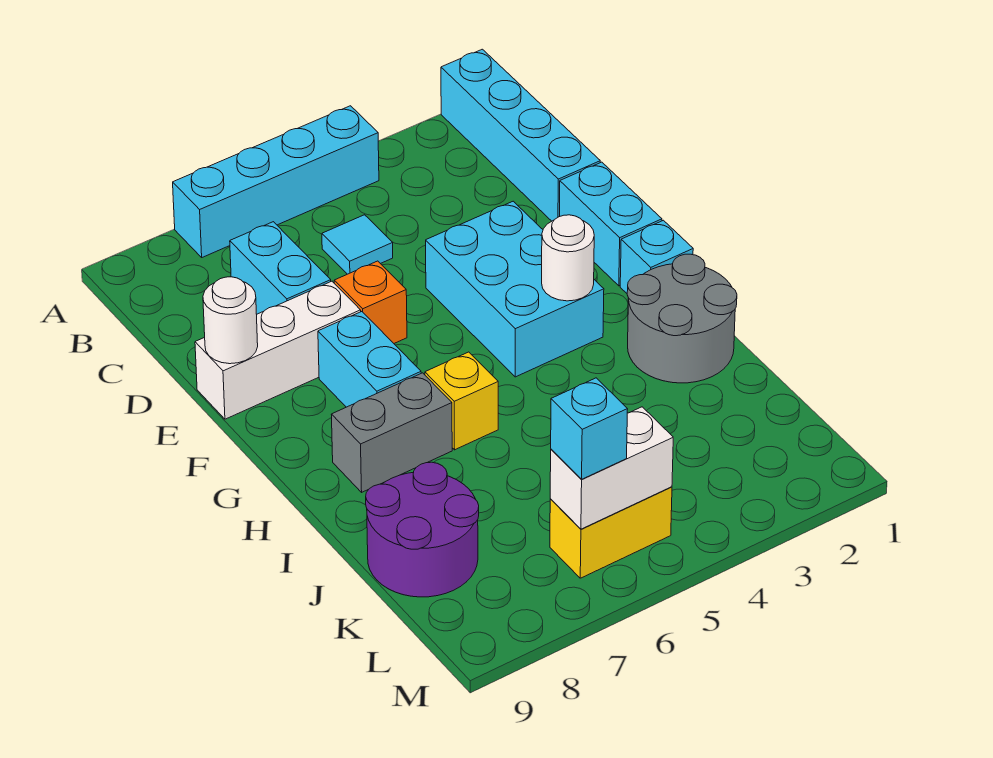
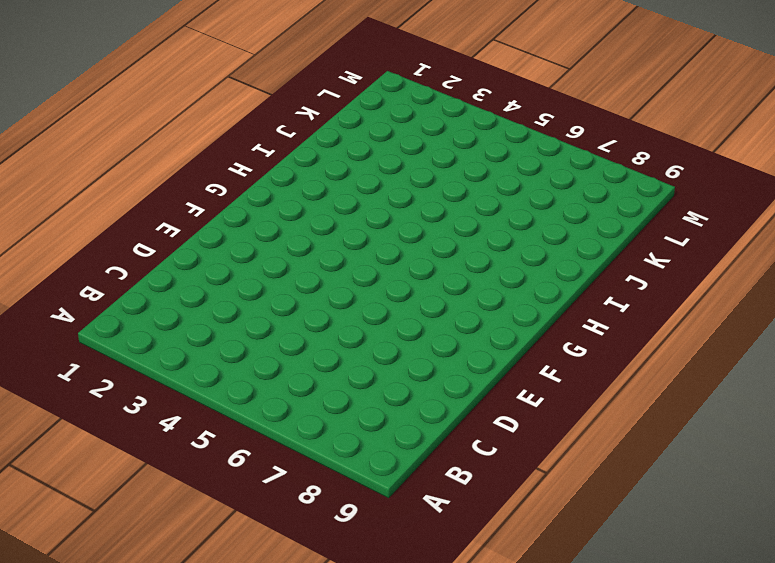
none -> cyan brick A1:D1 level 1
none -> cyan brick A4:A7 level 1
none -> cyan tile C5 level 1

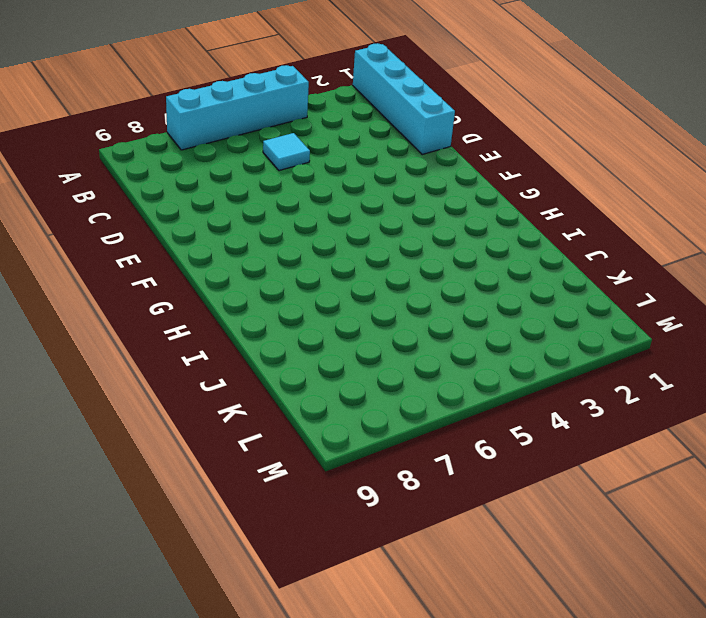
none -> cyan brick C7:D7 level 1
none -> cyan brick E1:F1 level 1
none -> cyan brick E3:G4 level 1

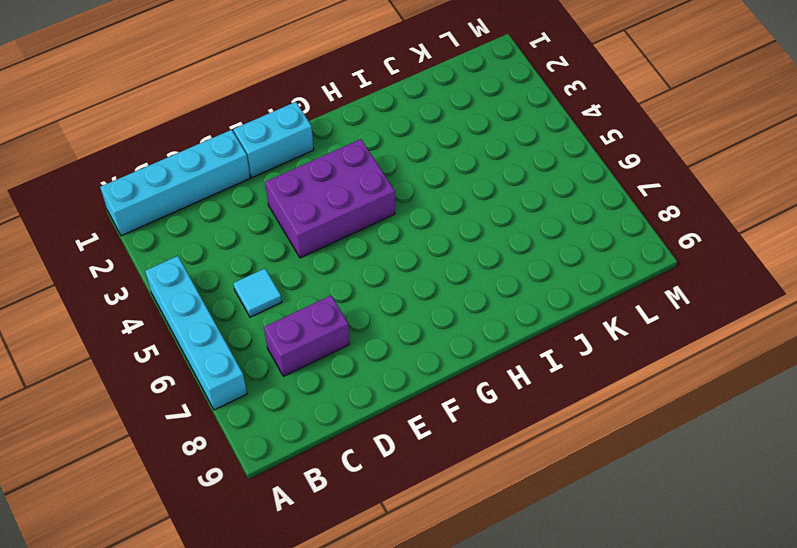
purple brick C7:D7 level 1 -> cyan brick C7:D7 level 1
purple brick E3:G4 level 1 -> cyan brick E3:G4 level 1
none -> orange brick E6 level 1
none -> white brick E7:E9 level 1
none -> cyan brick F7:G7 level 1

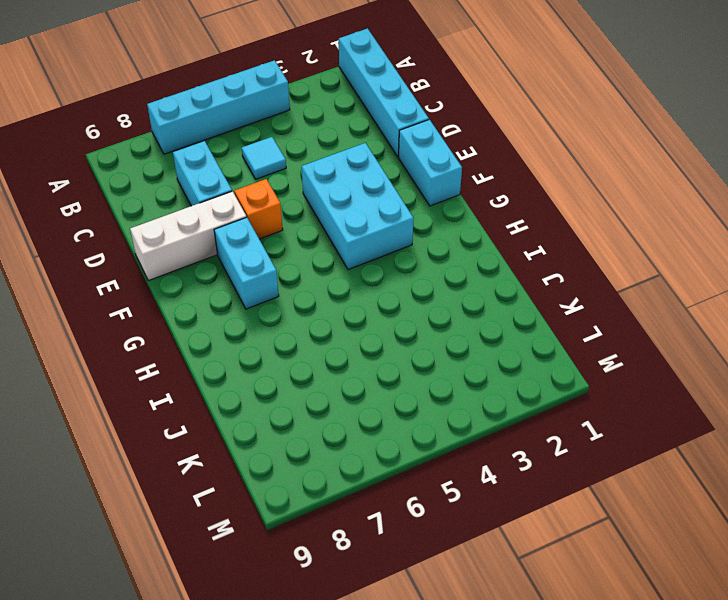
none -> cyan brick G1 level 1
none -> grey round brick H1:I2 level 1
none -> yellow brick H6 level 1

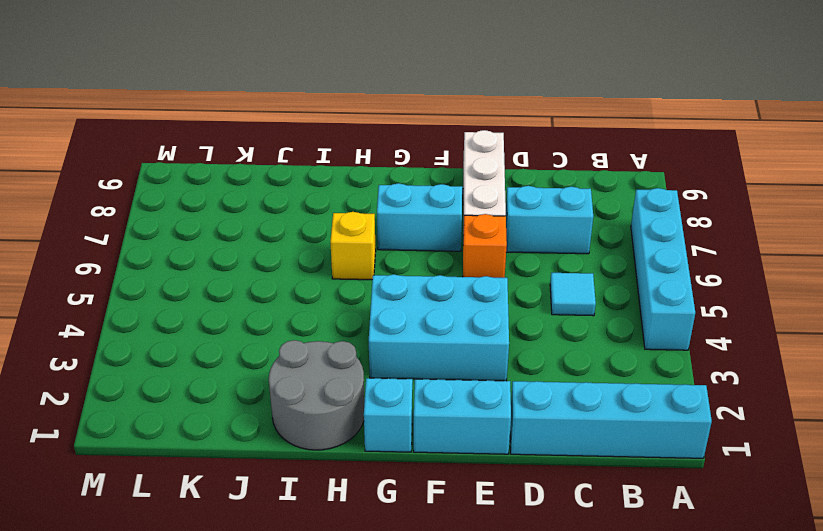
none -> grey brick H7:H8 level 1
none -> purple round brick J8:K9 level 1
none -> yellow brick L5:L6 level 1

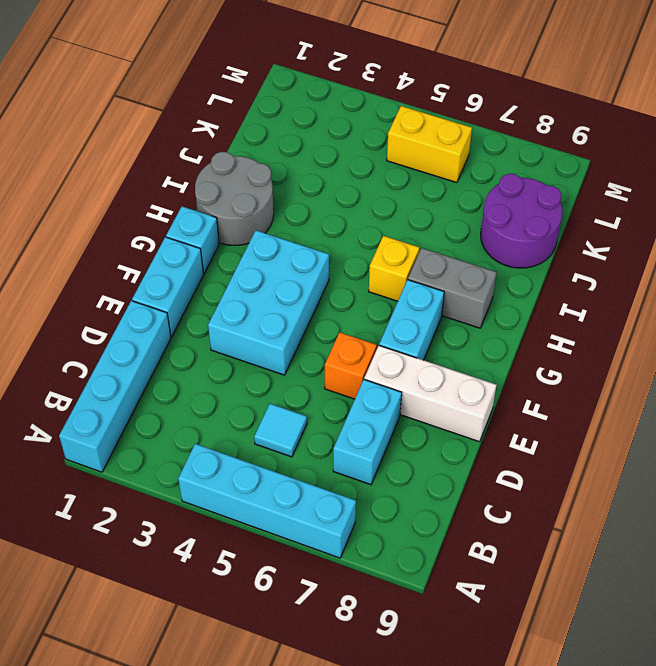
none -> white round brick E9 level 2
none -> white round brick G3 level 2
none -> white brick L5:L6 level 2

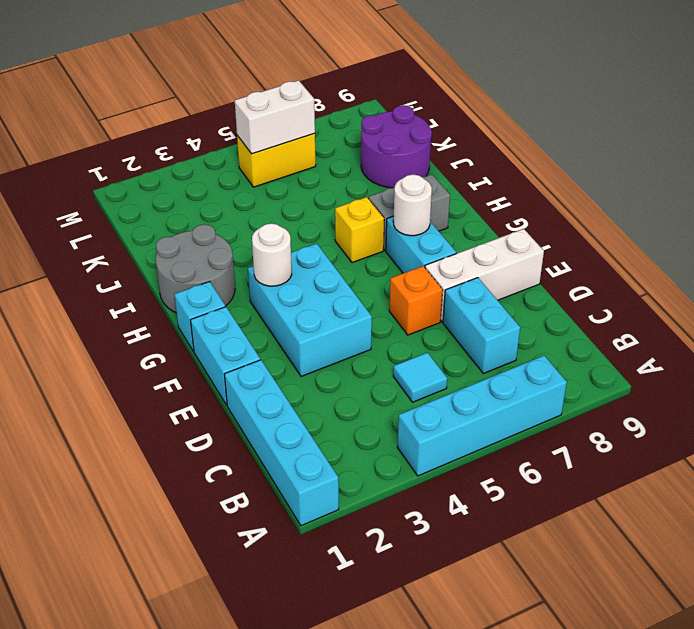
white round brick G7 level 2 -> white round brick E9 level 2
none -> cyan brick L6 level 3

